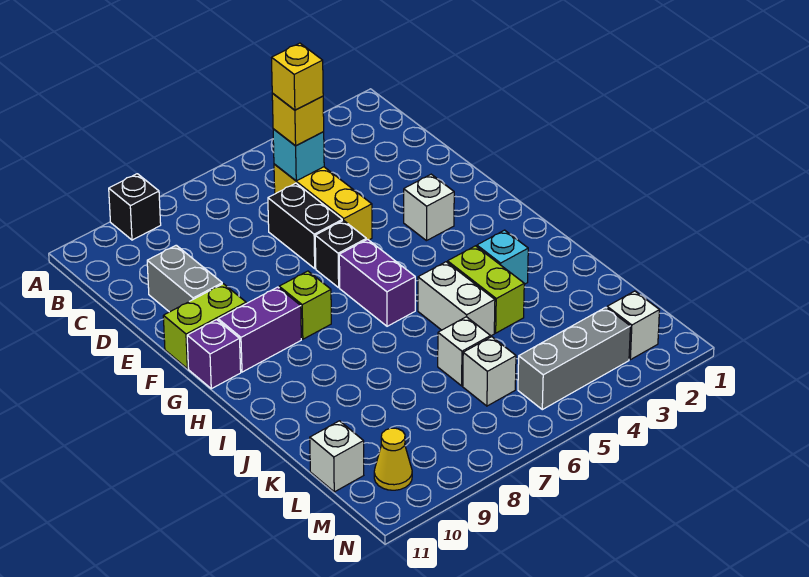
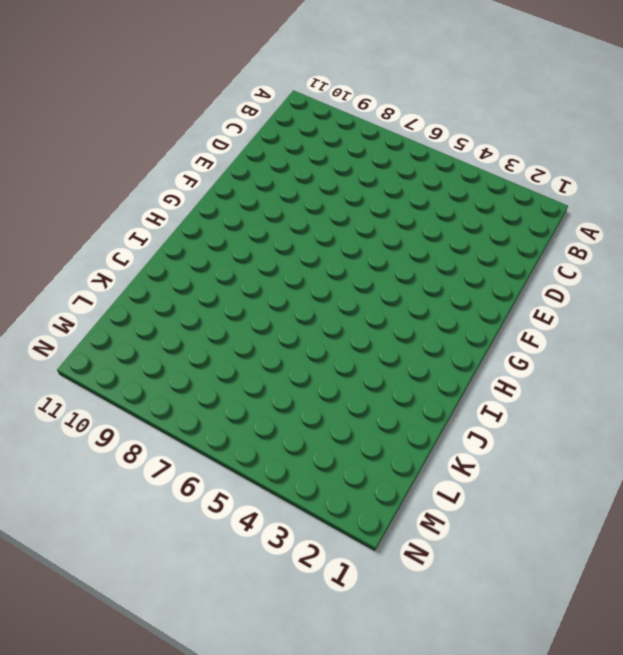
none -> black brick A9 level 1
none -> yellow brick C5:E5 level 1
none -> black brick D6:E6 level 1

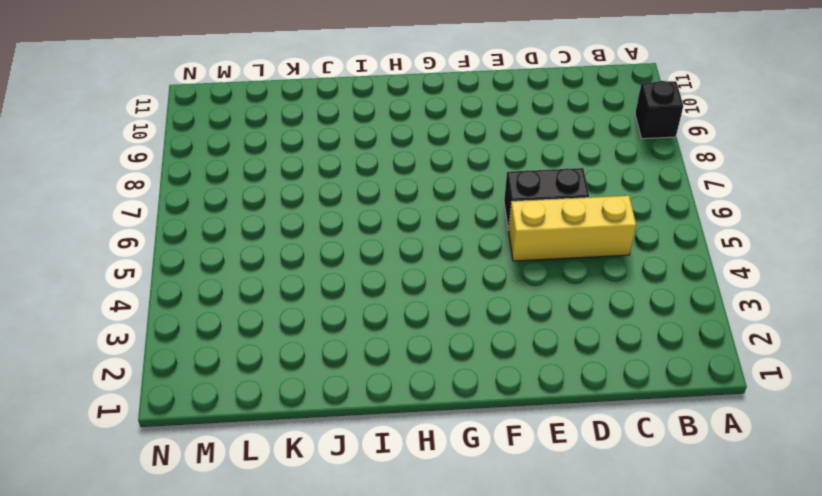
none -> grey brick D10:E10 level 1
none -> white brick F3 level 1
none -> black brick F6 level 1

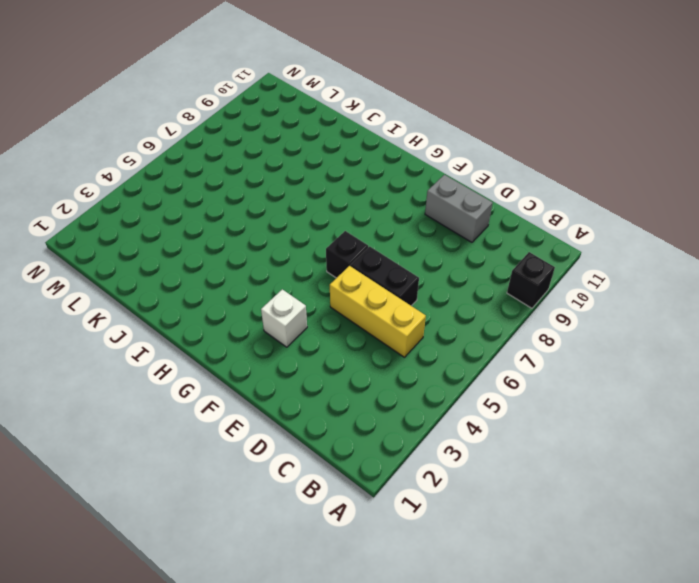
none -> lime brick F10:F11 level 1
none -> purple brick G6:H6 level 1
none -> lime brick G8 level 1

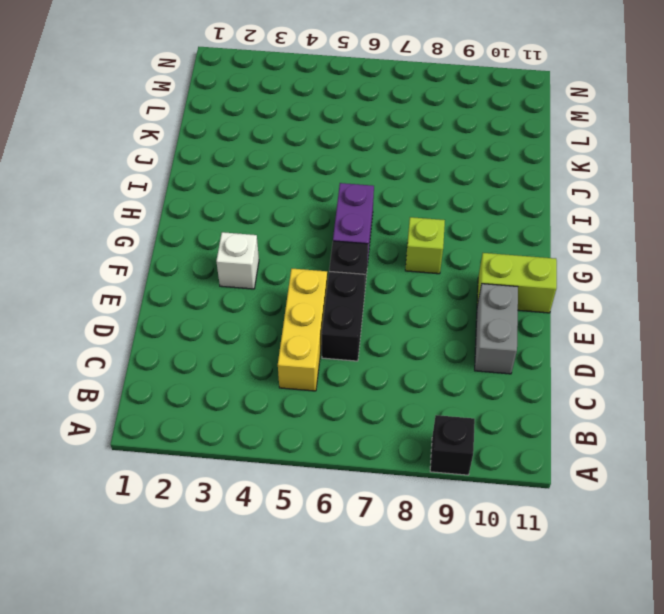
none -> purple brick G9:G10 level 1
none -> purple brick G11 level 1
none -> cyan brick I3 level 1

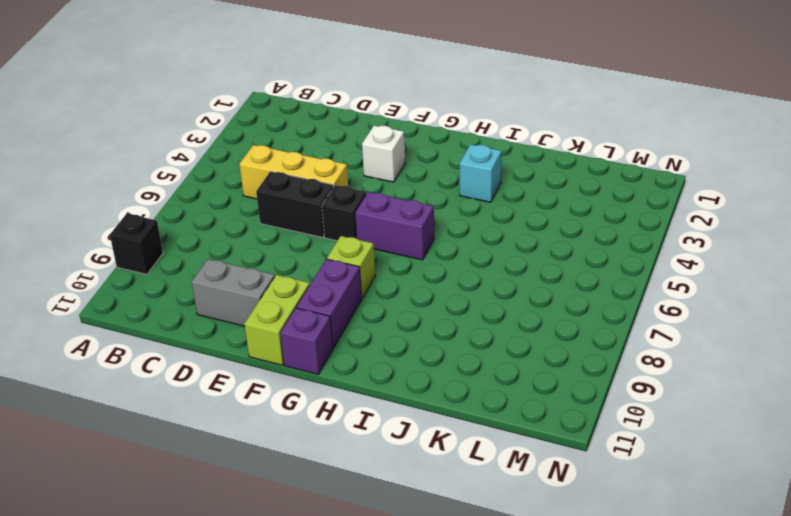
none -> lime brick I4:J4 level 1
none -> white brick I5:J5 level 1
none -> white brick K6 level 1

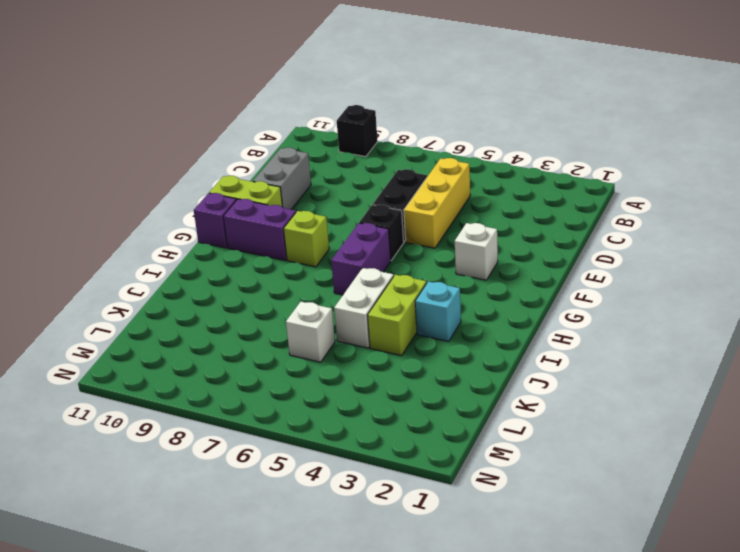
none -> white brick L6 level 1
none -> white brick L11 level 1
none -> white brick M2 level 1

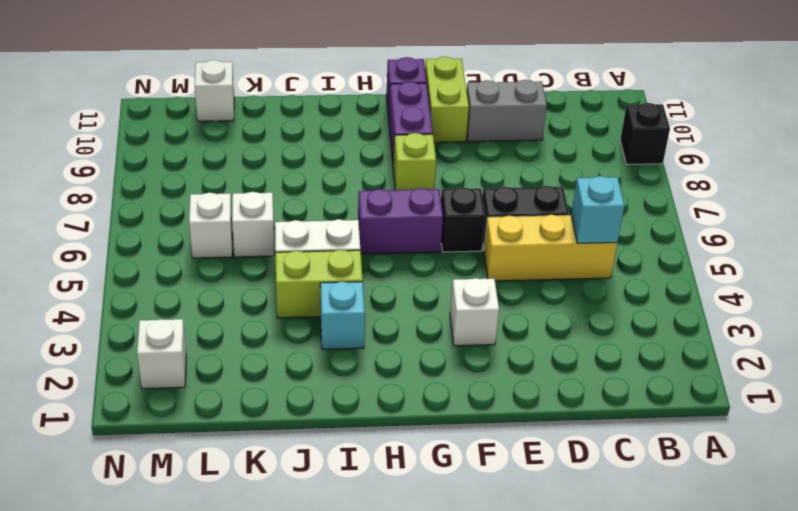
none -> grey brick M3:M5 level 1
none -> yellow cone M10 level 1
none -> yellow brick C5 level 3

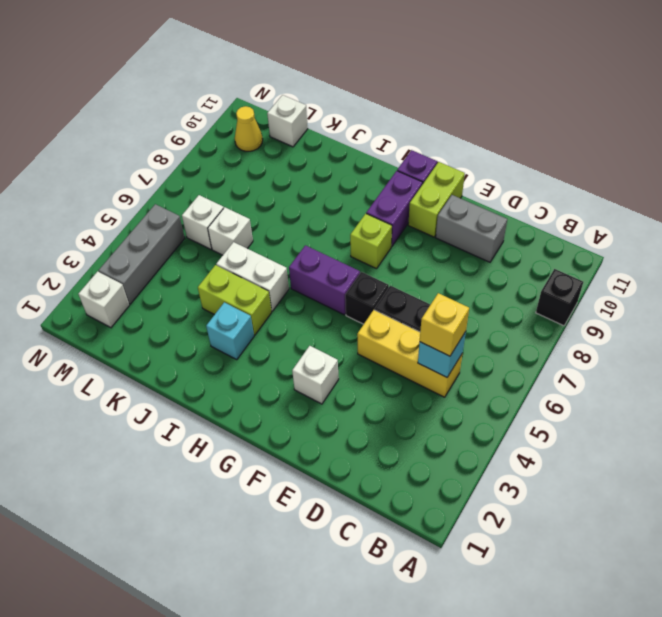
none -> yellow brick C5 level 4

